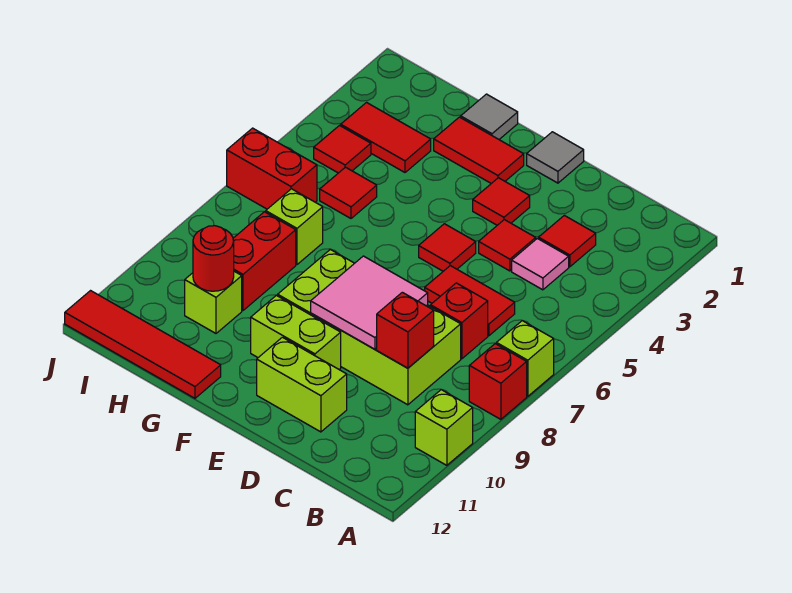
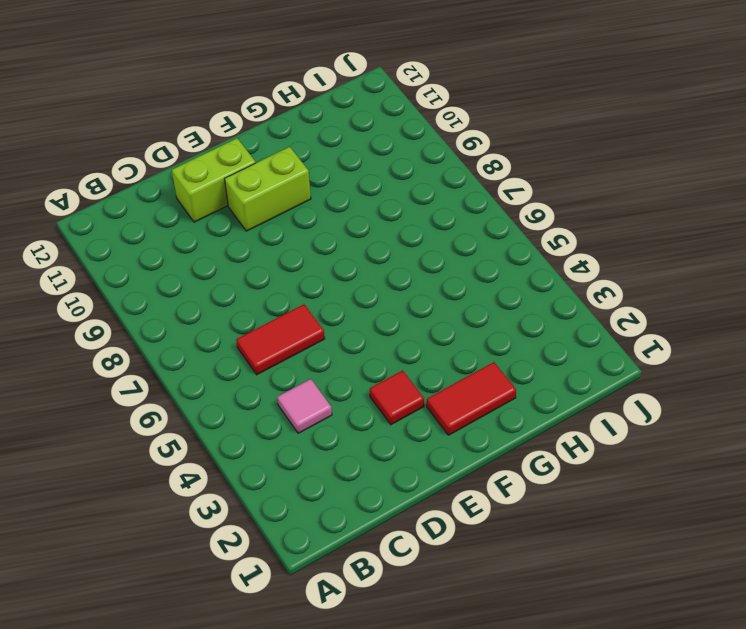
none -> lime brick A7 level 1
none -> red brick A8 level 1
none -> lime brick A10 level 1

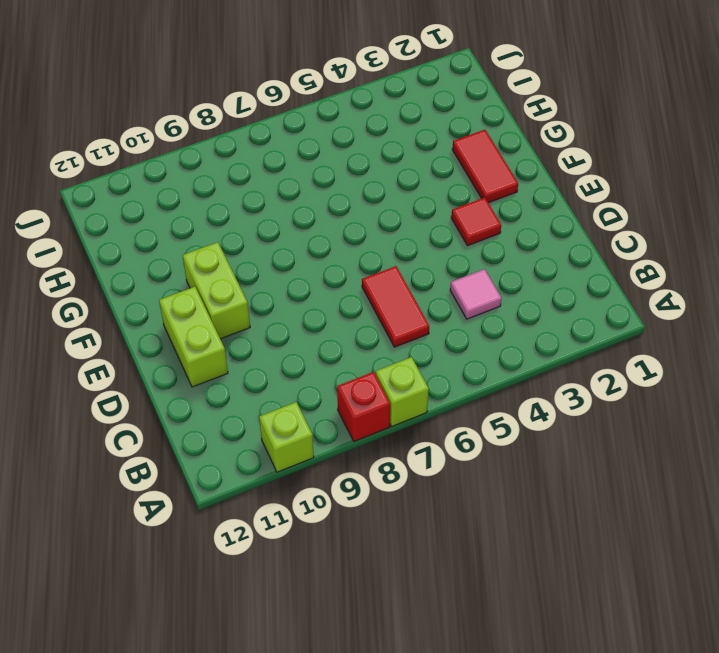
none -> red tile C3 level 1
none -> red brick C7 level 1
none -> lime brick C8:F9 level 1

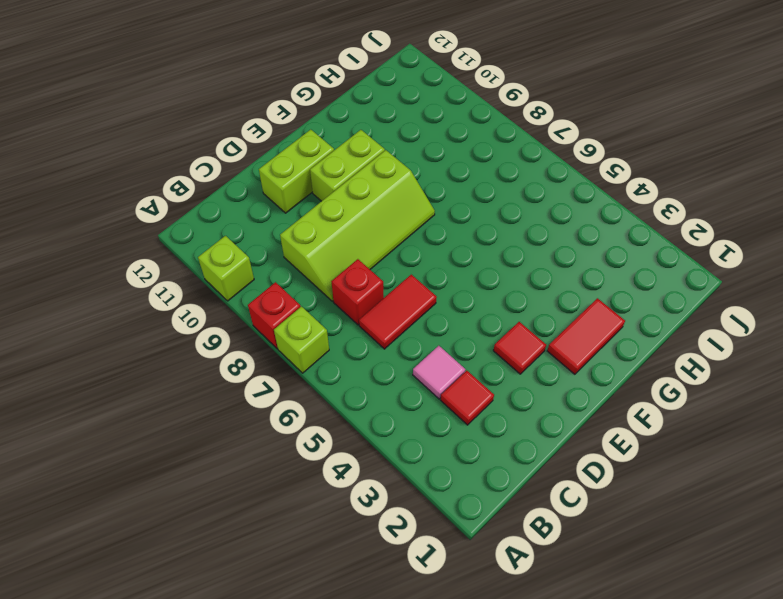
lime slope C8:F9 level 1 top 9 -> lime brick C8:F9 level 1
none -> red tile D4 level 1
none -> grey tile E1 level 1
none -> red tile E5 level 1

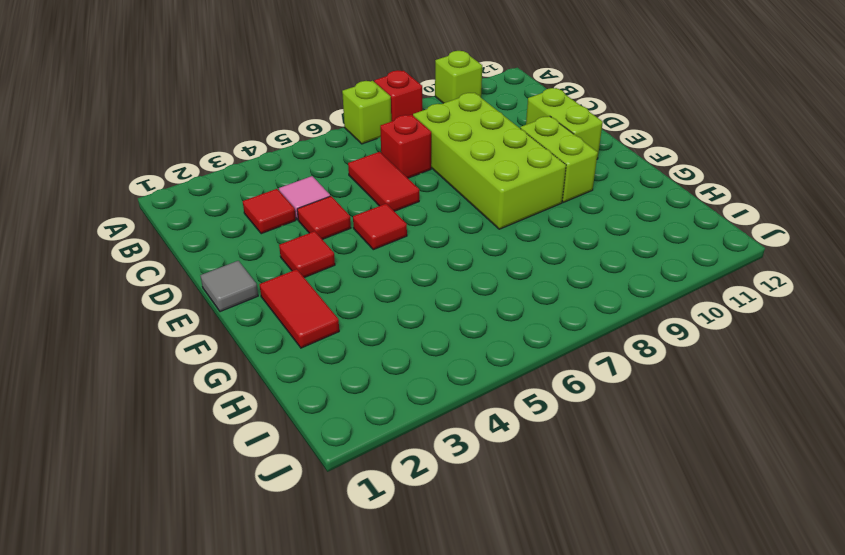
none -> grey tile G1 level 1
none -> red tile G12:J12 level 1
none -> red tile H3:I3 level 1

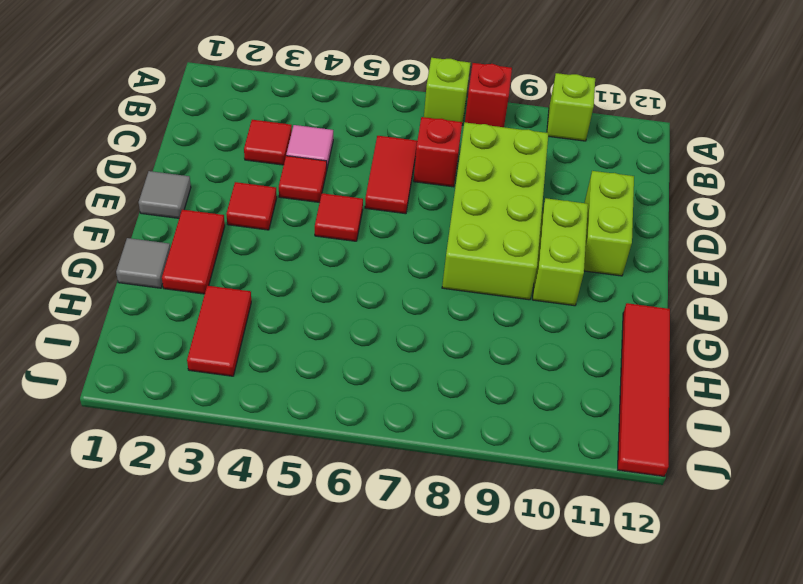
none -> red tile H5 level 1
none -> lime brick H7 level 1
none -> red brick H8:H9 level 1

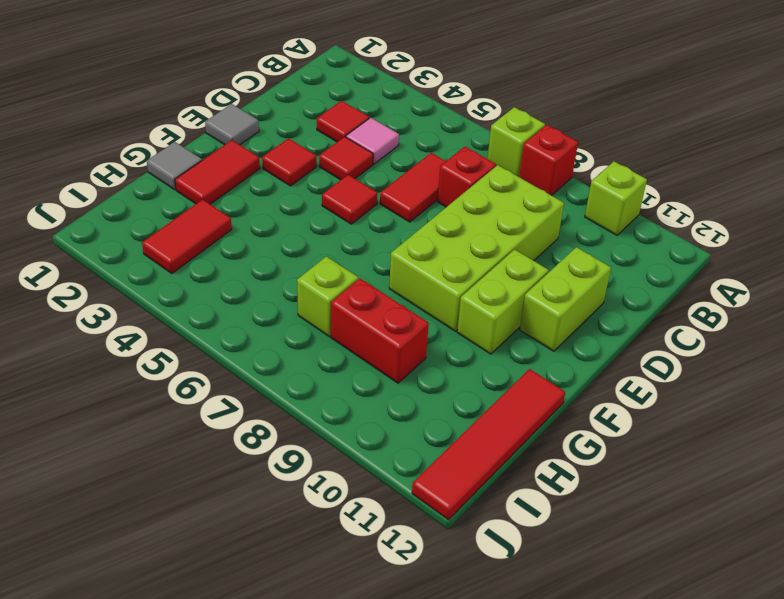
none -> red tile H5 level 1
none -> lime brick H10 level 1
none -> red tile I4 level 1

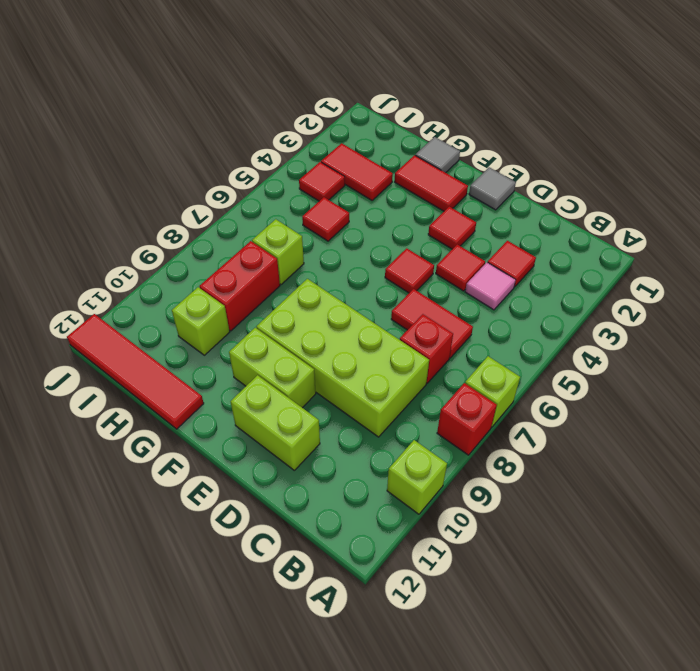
none -> red brick I6:J6 level 1
none -> red brick C9 level 2
none -> pink tile D8:E9 level 2

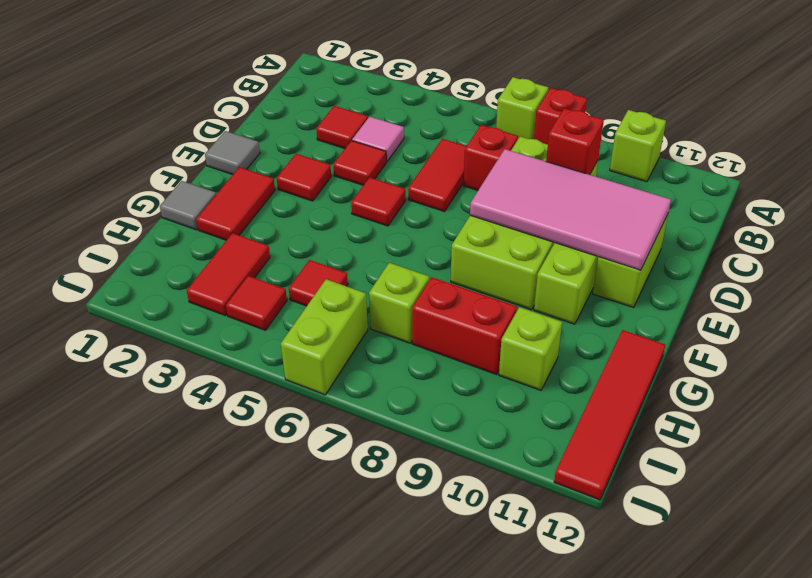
pink tile D8:E11 level 2 -> pink tile D8:E9 level 2
lime brick I6:J6 level 1 -> red brick I6:J6 level 1
none -> red round brick H10 level 2

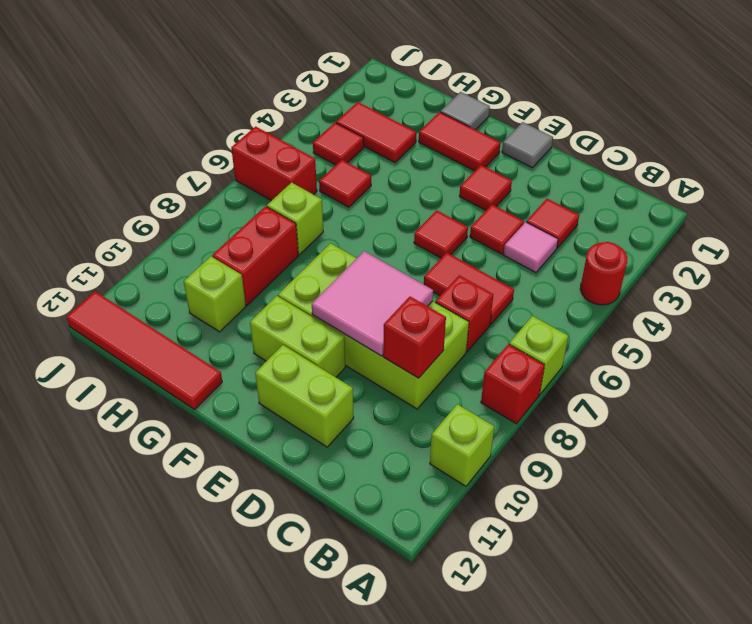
red round brick A4 level 1 -> red round brick H10 level 2

